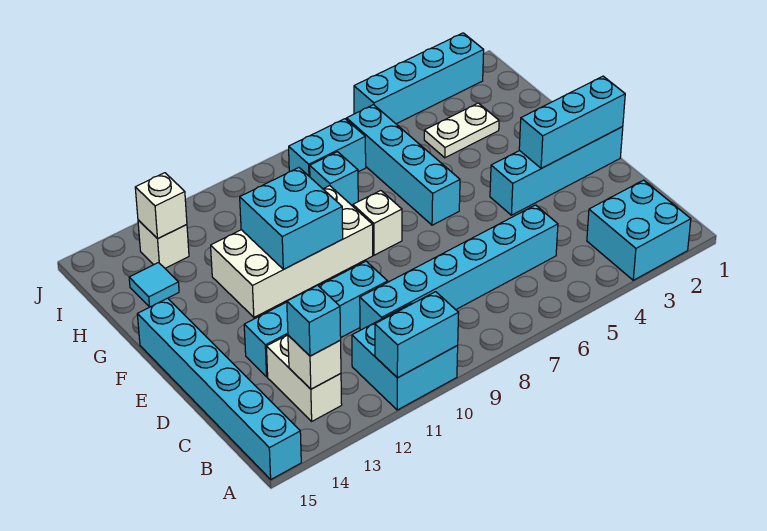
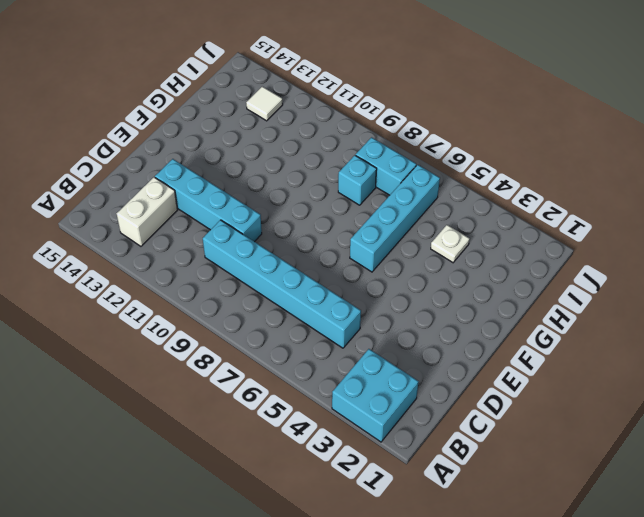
white plate H4 level 1 -> white plate H3:H4 level 1
white tile I13 level 1 -> white brick I13 level 1
none -> cyan brick A10:B11 level 1
none -> cyan brick A15:F15 level 1
none -> cyan brick E1:E4 level 1

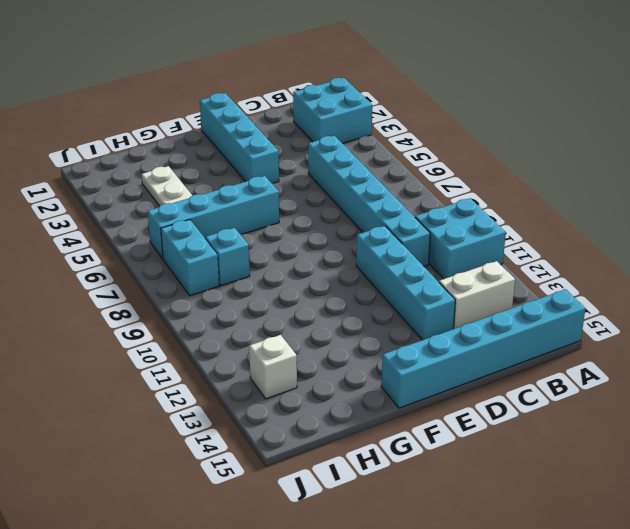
none -> white brick F8 level 1
none -> white brick F9:G12 level 1
none -> cyan tile H14 level 1

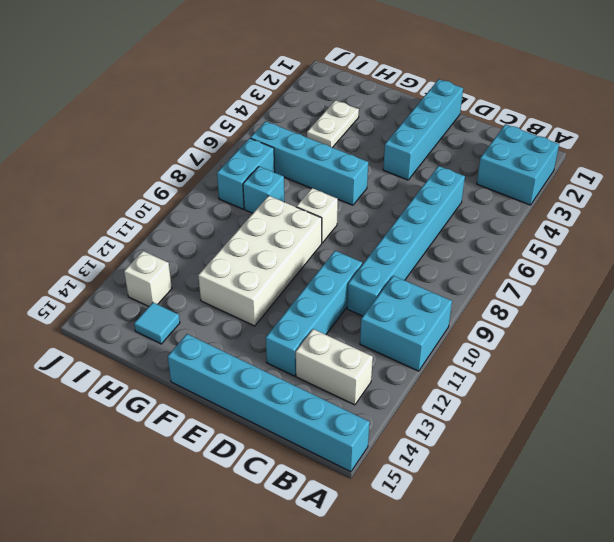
none -> cyan brick J2:J5 level 1
none -> cyan brick A10:A11 level 2
none -> white brick B13 level 2

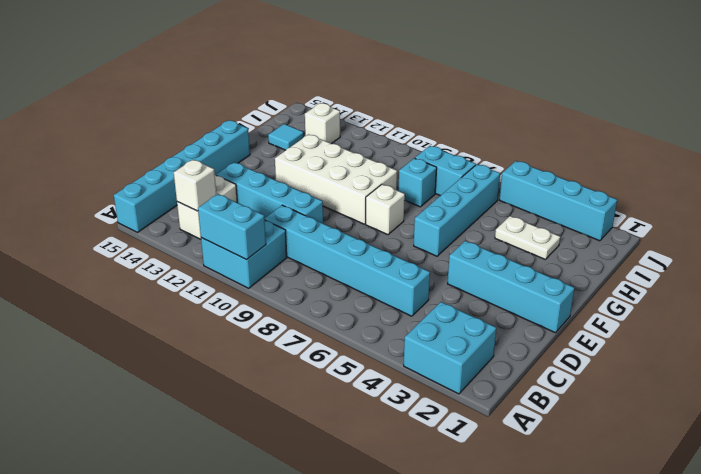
none -> cyan brick E1:E3 level 2
none -> cyan brick F10:G11 level 2
none -> white brick I13 level 2

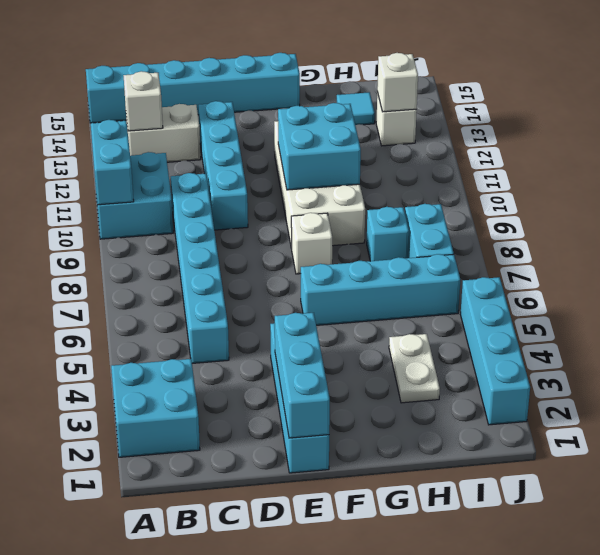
none -> cyan brick B13 level 3

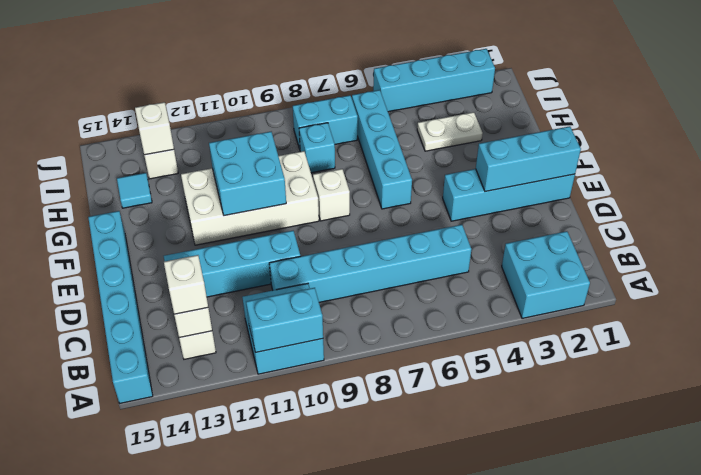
white brick B13 level 3 -> cyan brick B13 level 3

